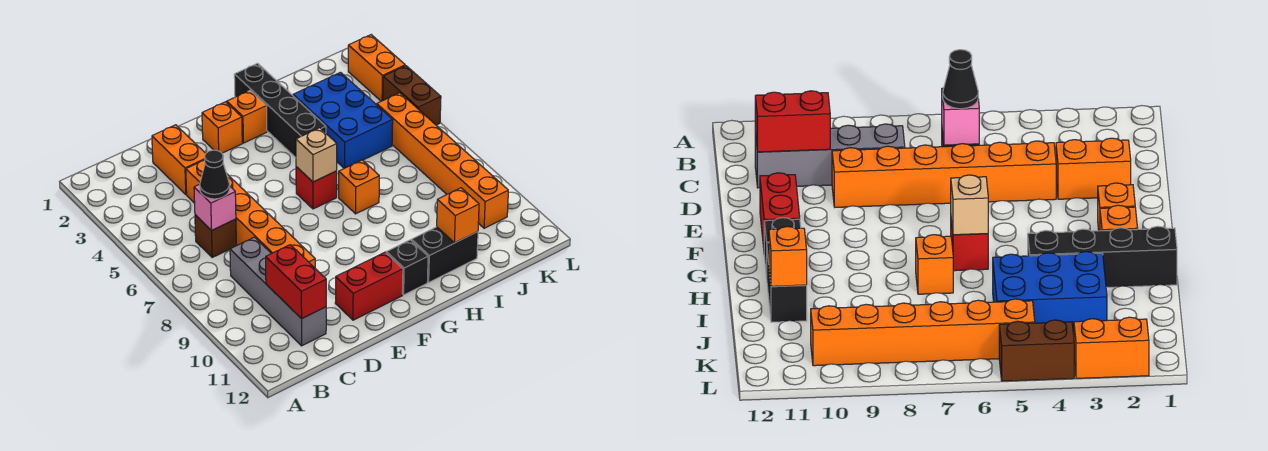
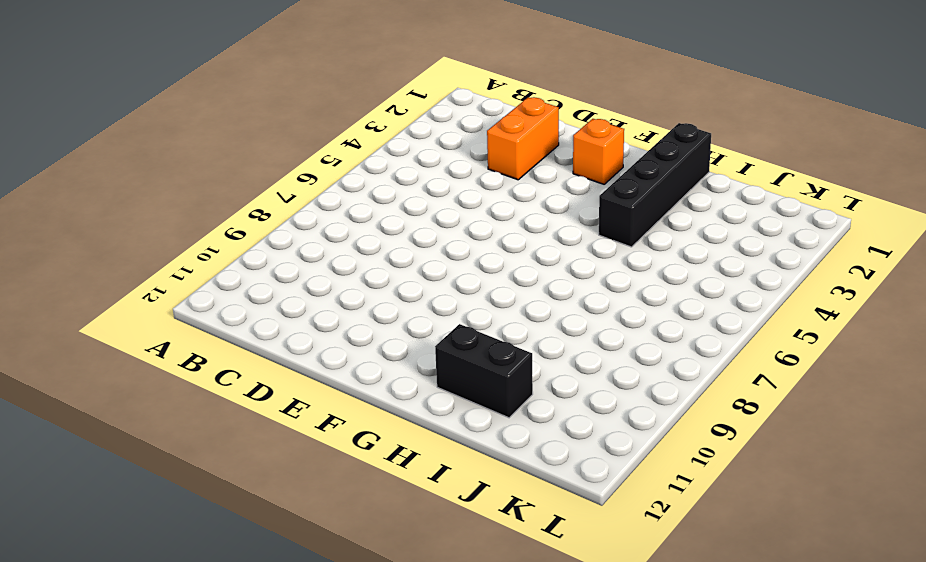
none -> brown brick C6 level 1
none -> grey brick C8:C11 level 1
none -> orange brick D4:D9 level 1

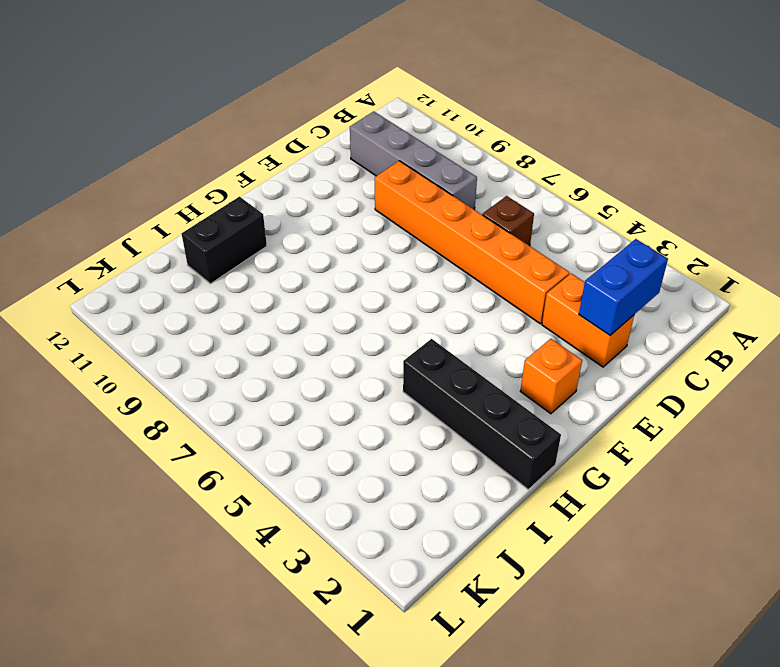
blue brick C2:D2 level 2 -> none
none -> red brick E11:F11 level 1
none -> orange brick G2 level 1
none -> red brick G6 level 1

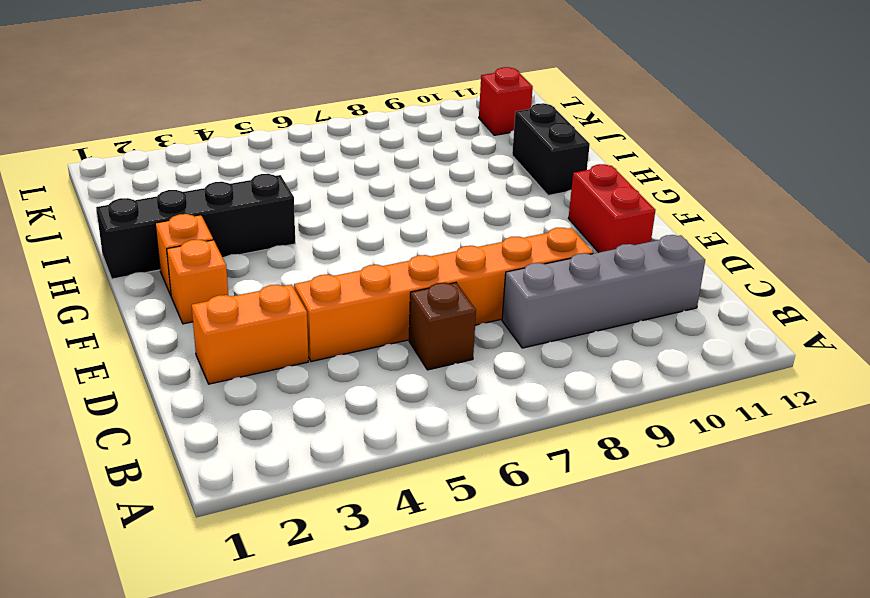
red brick K11 level 1 -> red brick G6 level 1
none -> black brick G11 level 1
none -> orange brick H7 level 1
none -> blue brick I3:J5 level 1

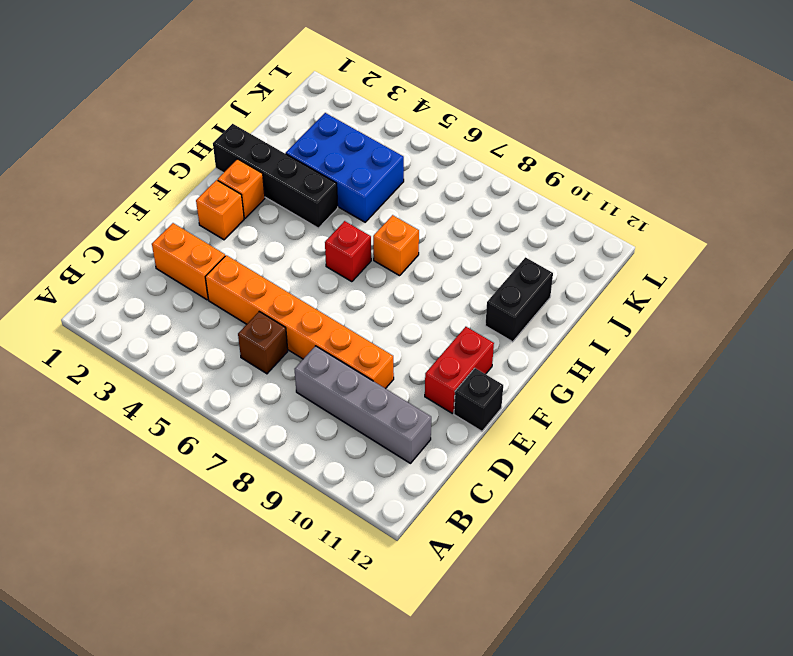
black brick E12 level 1 -> black brick G11 level 1
none -> orange brick K5:K10 level 1
none -> orange brick L2:L3 level 1
none -> brown brick L4:L5 level 1

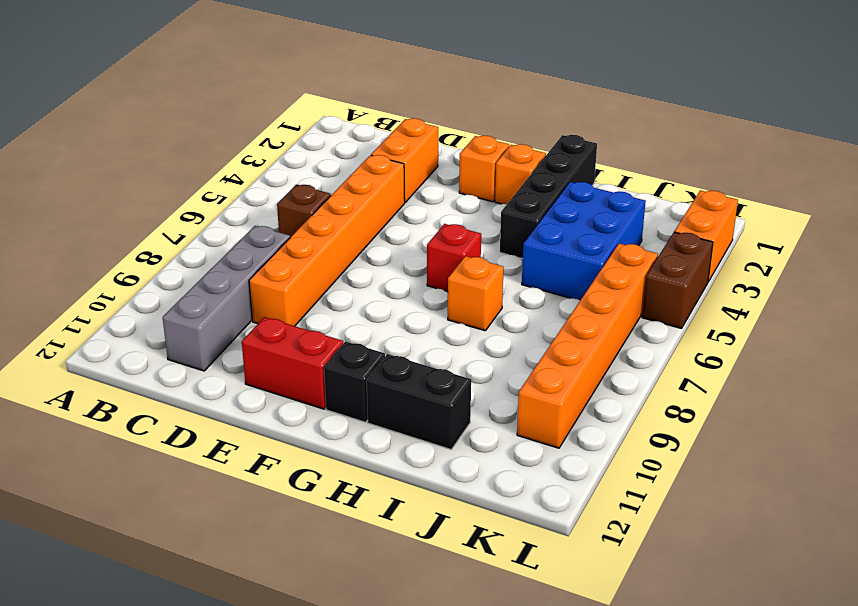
none -> pink brick C6 level 2
none -> red brick C10:C11 level 2
none -> tan brick G6 level 2

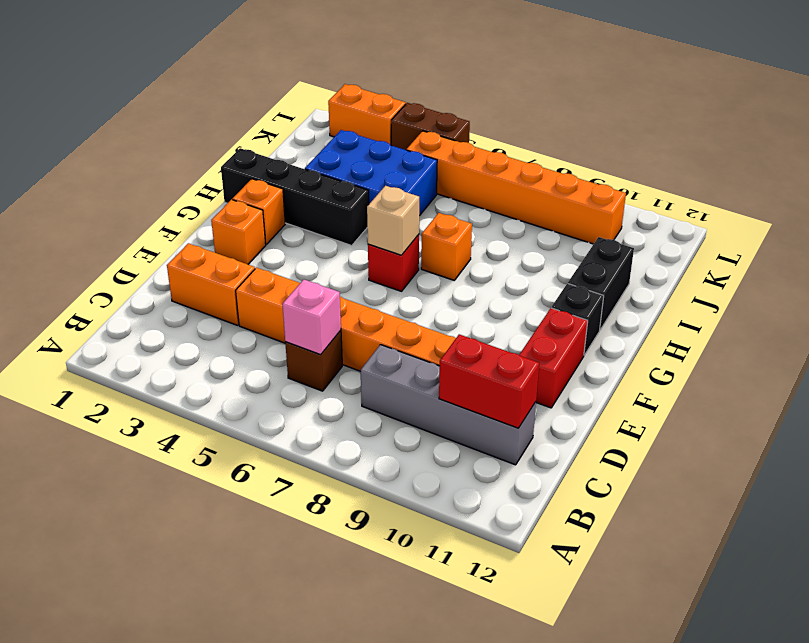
none -> orange brick I11 level 2
none -> black cone C6 level 3

